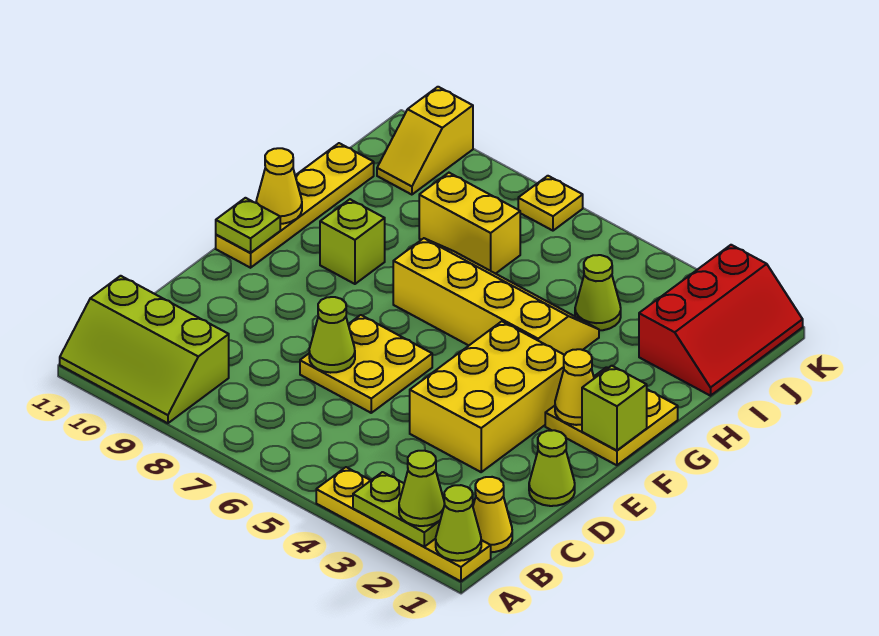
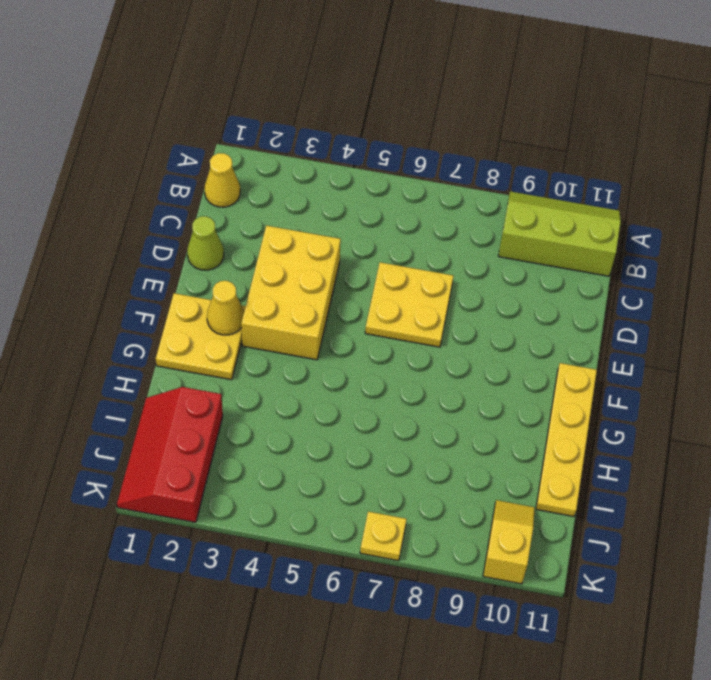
none -> yellow plate A1:A4 level 1
none -> yellow slope G4:H7 level 1 top G
none -> lime brick G9 level 1

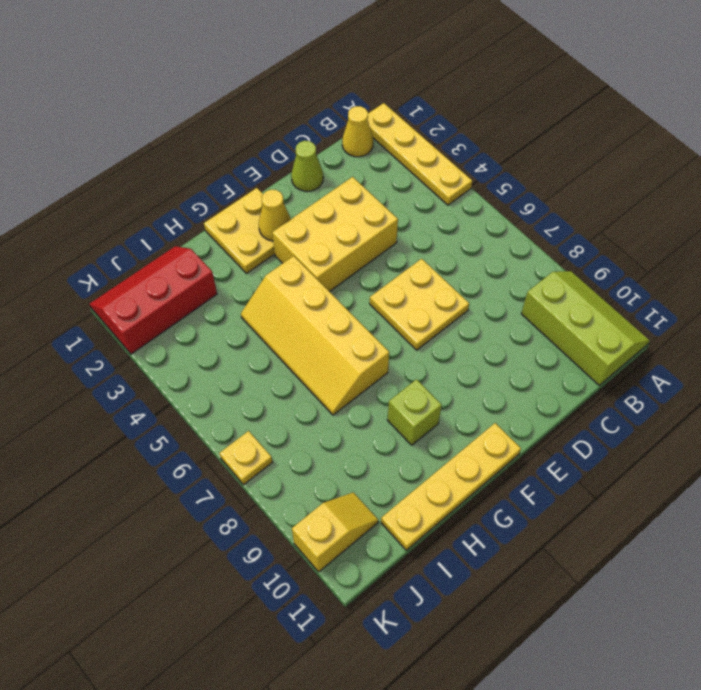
none -> lime cone I4 level 1
none -> yellow brick I7:I8 level 1
none -> lime cone A1 level 2

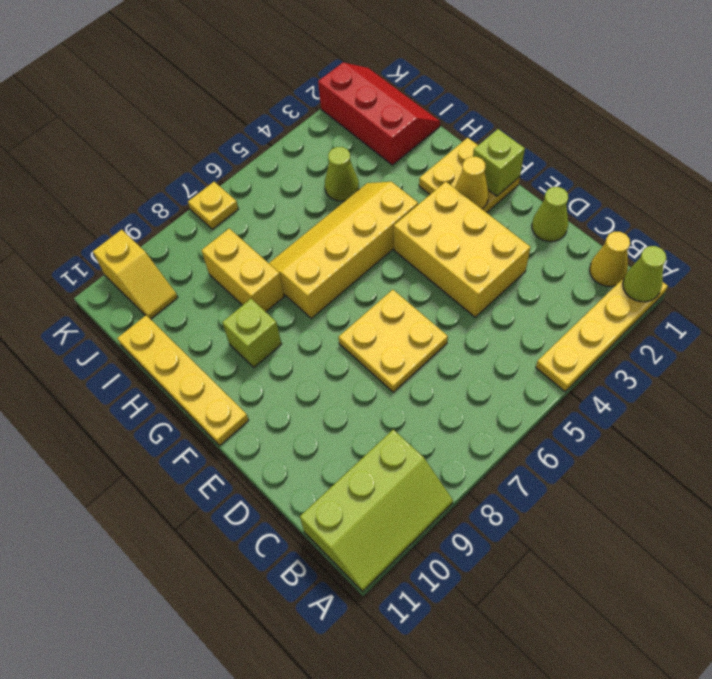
yellow brick H8:I8 level 1 -> yellow brick I7:I8 level 1
none -> lime plate A2:A3 level 2
none -> lime cone D7 level 2
none -> lime plate F11 level 2

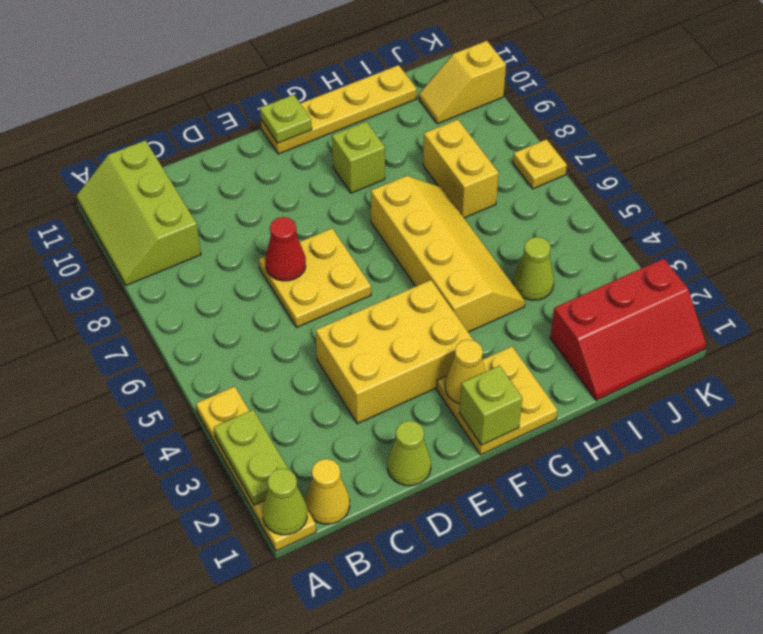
red cone D7 level 2 -> lime cone D7 level 2
none -> yellow cone G11 level 2
none -> lime cone A2 level 3

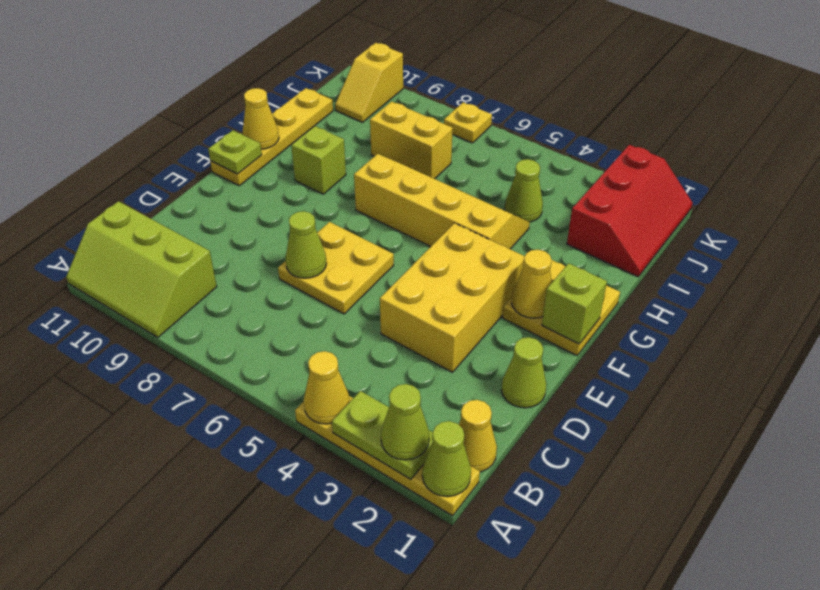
yellow cone A4 level 2 -> none

